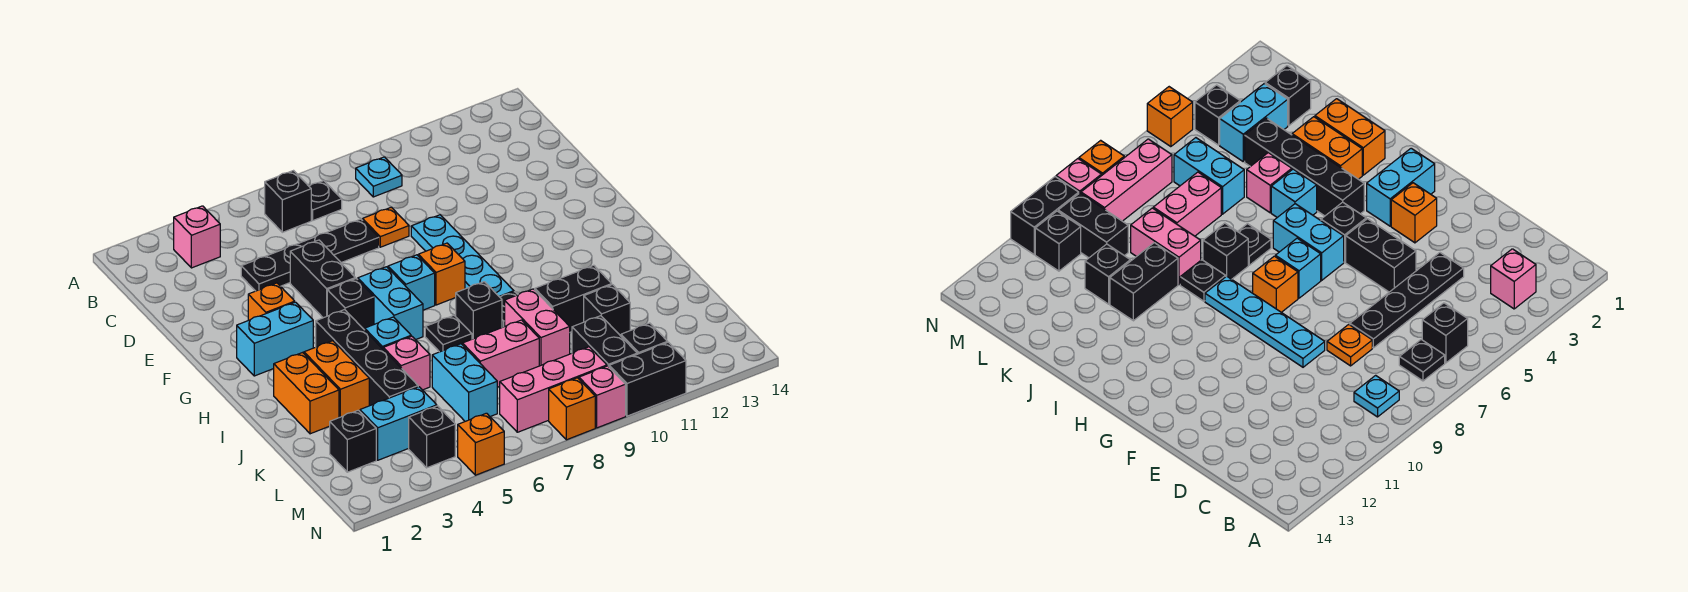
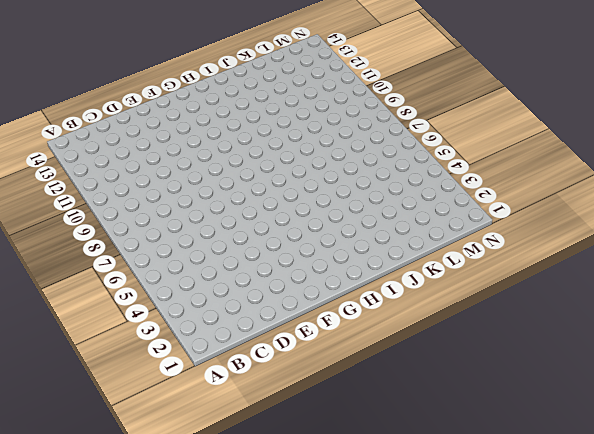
none -> pink brick B3 level 1
none -> black brick B6 level 1
none -> black plate B7 level 1
none -> cyan plate B9 level 1

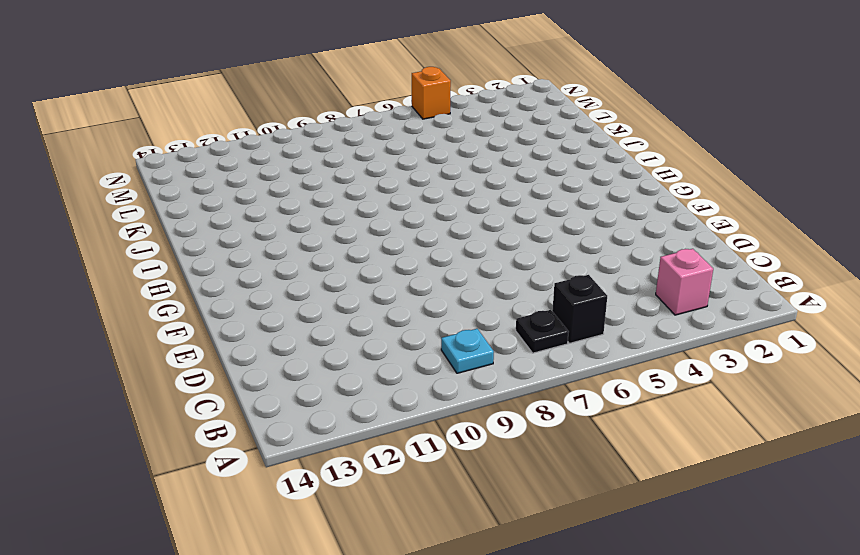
none -> black plate D4:D7 level 1
none -> orange plate D8 level 1
none -> black brick E5:F5 level 1
none -> cyan plate E9:H9 level 1

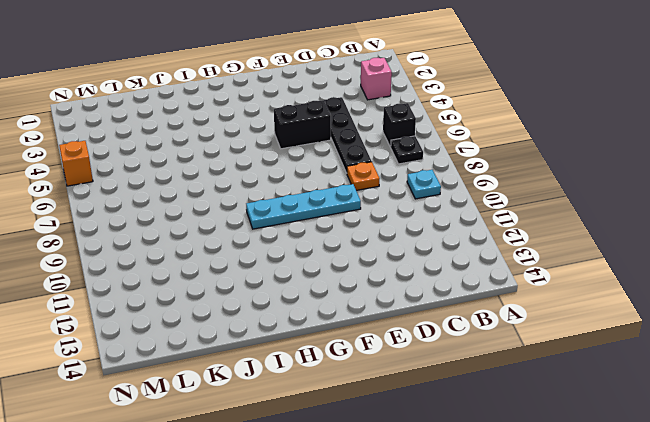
none -> orange brick F3 level 1
none -> cyan brick G2:G3 level 1
none -> black brick G5 level 1
none -> cyan brick G6:H6 level 1

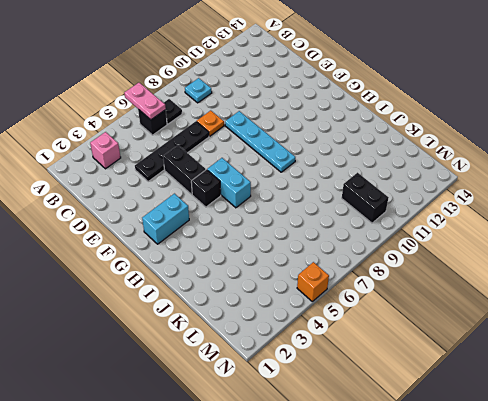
pink plate A6:B6 level 2 -> none
none -> orange brick F3 level 1
none -> cyan brick G7 level 1
none -> orange brick G8 level 1
none -> black brick H4:K4 level 1

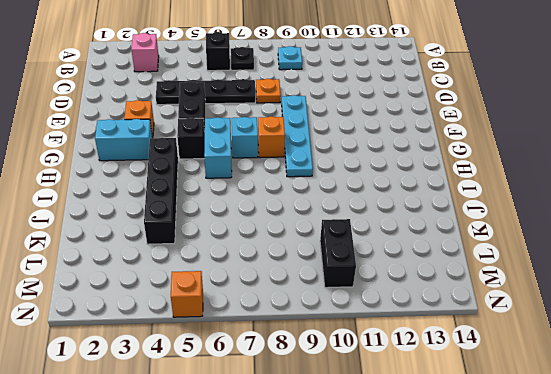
none -> orange brick I2:J2 level 1
none -> orange brick I3:J3 level 1
none -> cyan brick I5 level 1
none -> black plate I7 level 1

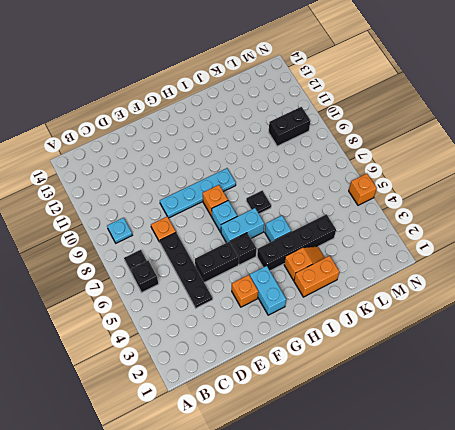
orange slope I3:J3 level 1 top I -> orange brick I3:J3 level 1
none -> pink brick B3 level 1
none -> black brick I8 level 1
none -> black plate I9 level 1
none -> pink brick J5 level 1

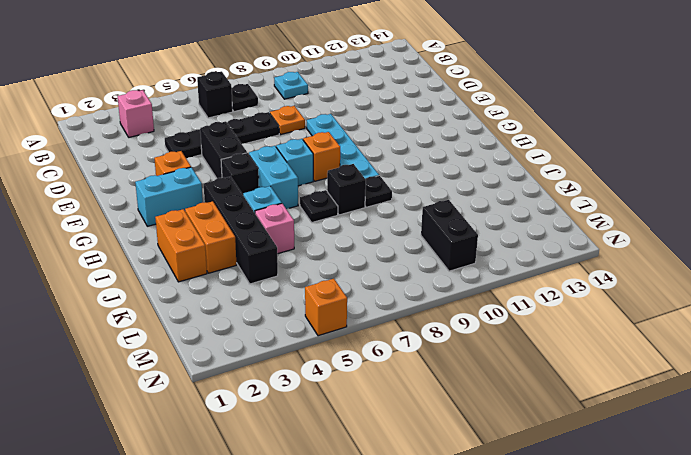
none -> pink brick J9:K9 level 1
none -> black brick J10:J11 level 1
none -> cyan brick K6:L6 level 1
none -> pink brick K7:K8 level 1

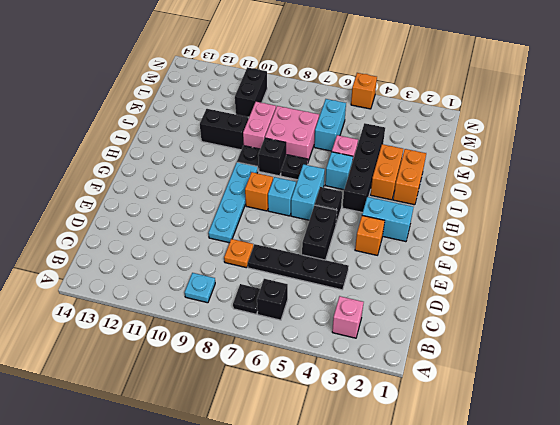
pink brick J7:K8 level 1 -> pink brick K7:K8 level 1
none -> black brick K11 level 1
none -> black brick L2 level 1
none -> cyan brick L3:L4 level 1
none -> black brick M4 level 1

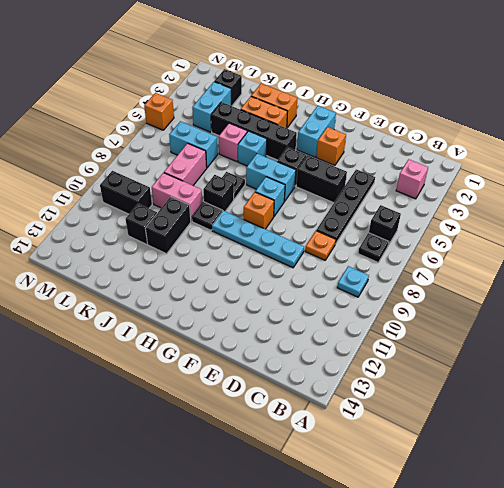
none -> black brick M4 level 1
none -> pink brick M7:M9 level 1
none -> black brick M11 level 1
none -> orange brick N8 level 1

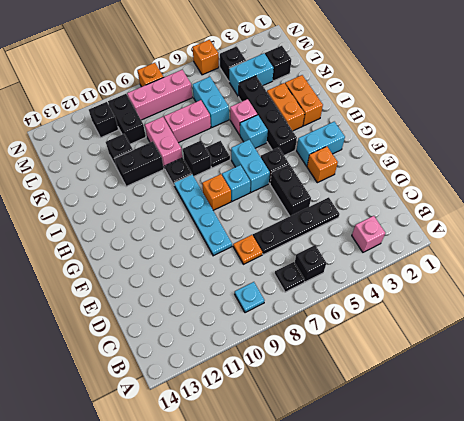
none -> pink brick N9 level 1
none -> black brick N10:N11 level 1

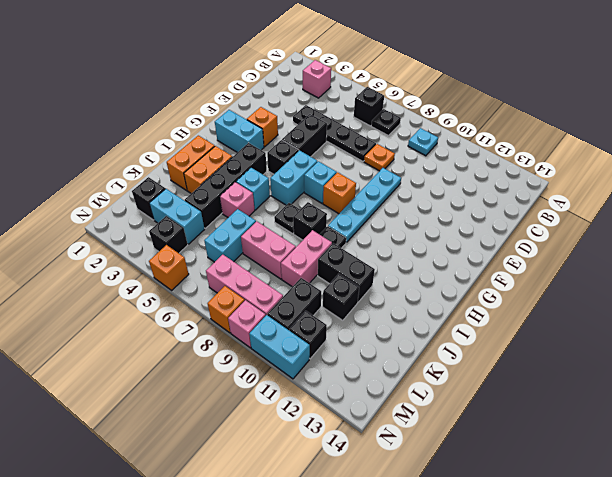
cyan brick N10:N11 level 1 -> black brick N10:N11 level 1

